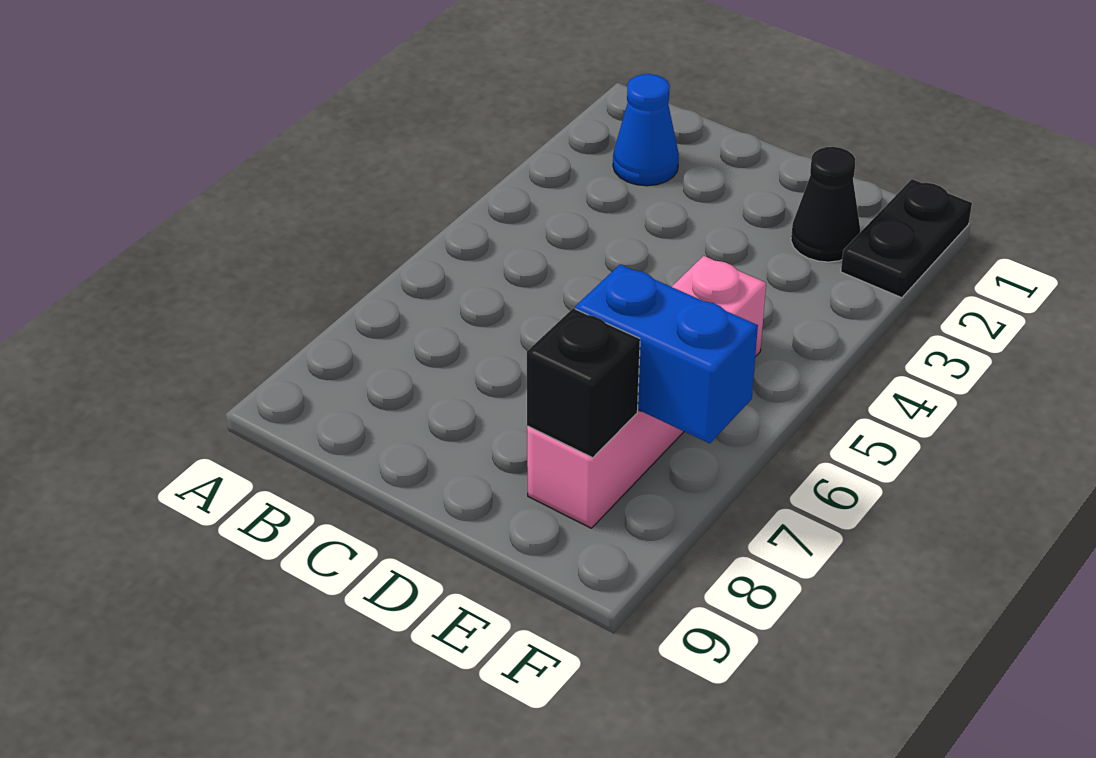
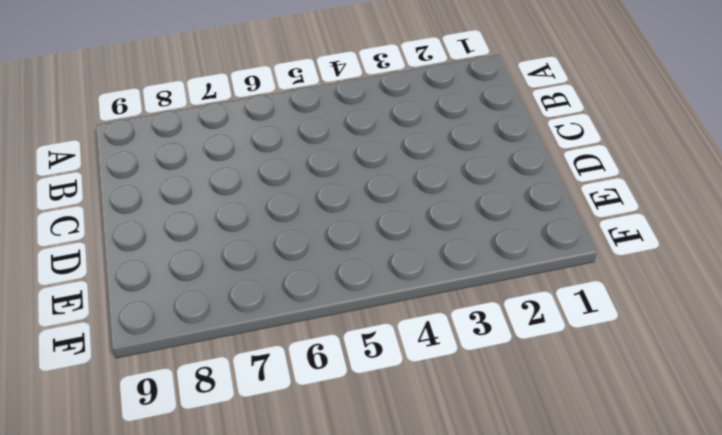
none -> blue cone B2 level 1
none -> black cone E2 level 1

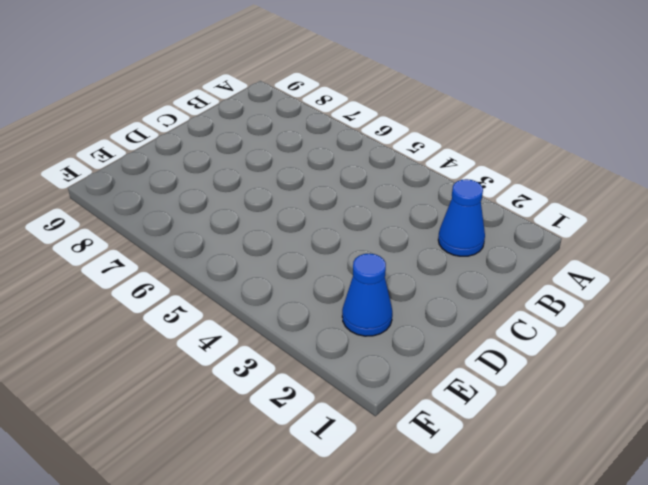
blue cone E2 level 1 -> black cone E2 level 1
none -> pink brick E5:E8 level 1
none -> black plate F1:F2 level 1

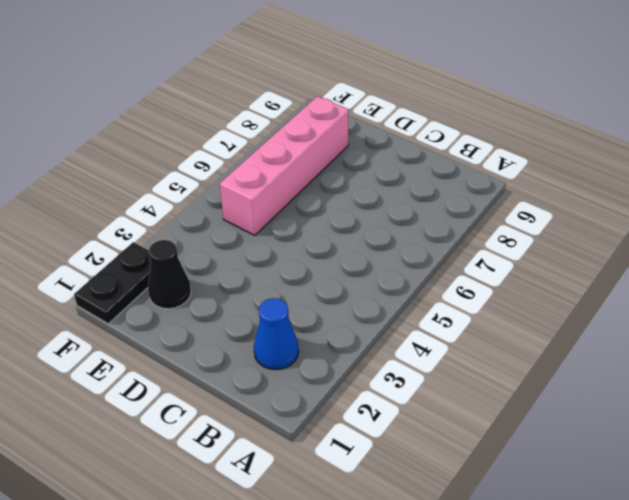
none -> blue brick E7:F7 level 2
none -> black brick E8 level 2

